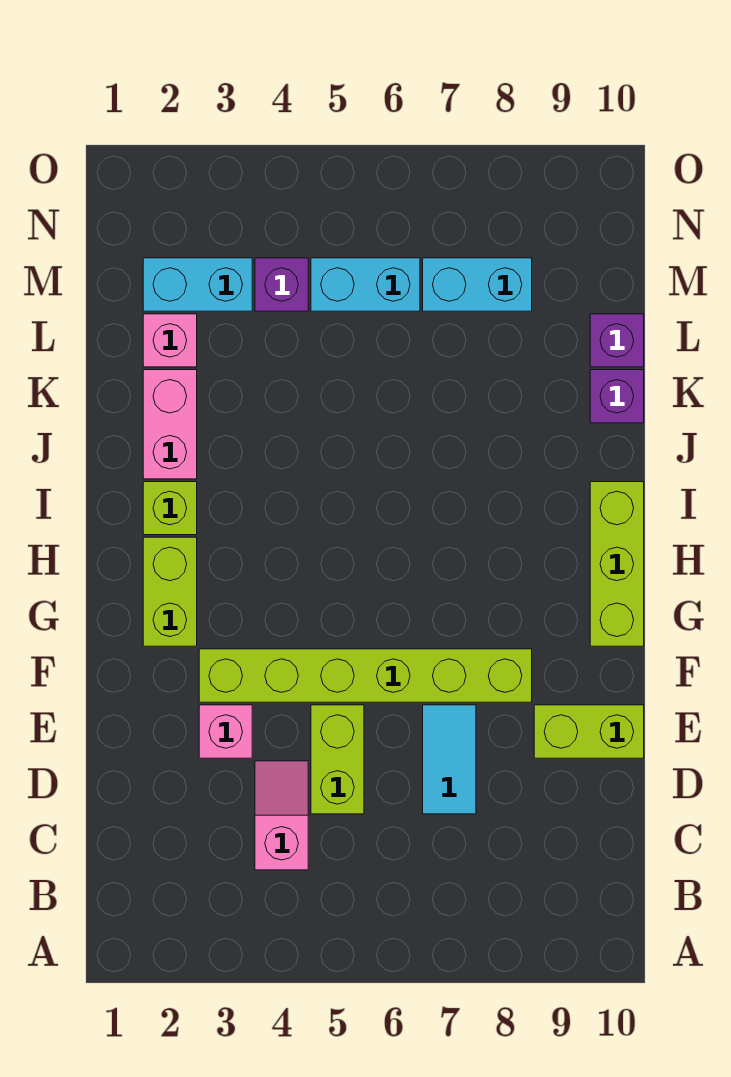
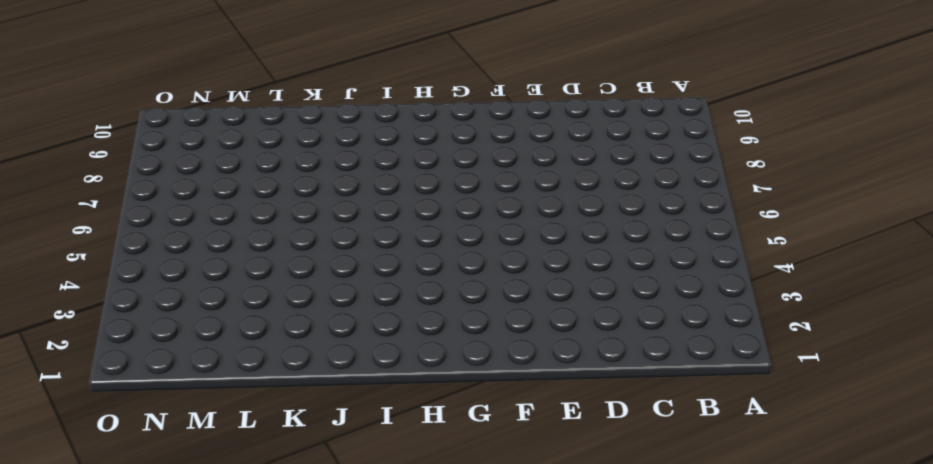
none -> pink slope C4:D4 level 1 top C
none -> lime brick D5:E5 level 1
none -> cyan tile D7:E7 level 1

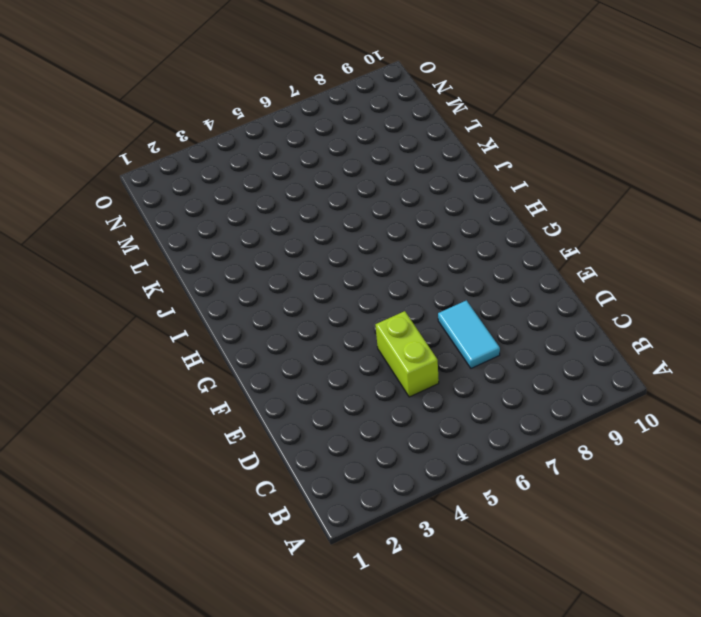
none -> pink slope C4:D4 level 1 top C
none -> pink brick E3 level 1
none -> lime brick E9:E10 level 1

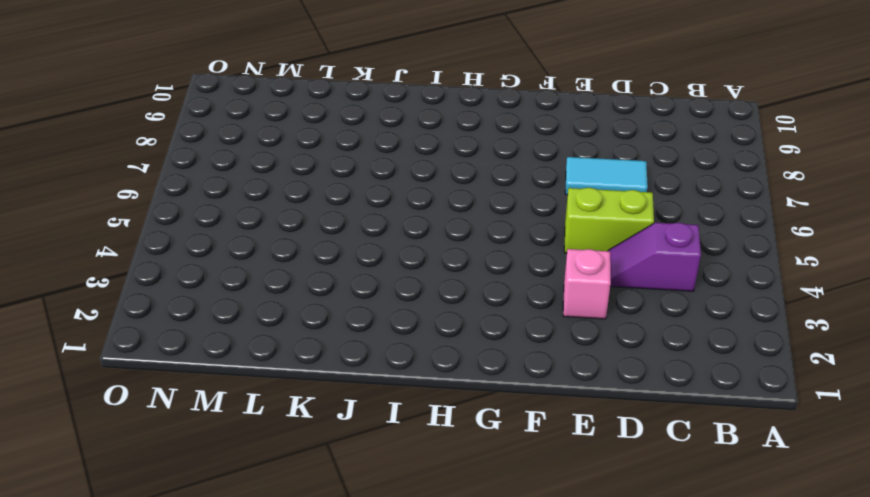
purple slope C4:D4 level 1 top C -> pink slope C4:D4 level 1 top C
none -> lime brick E9:E10 level 1
none -> lime brick F3:F8 level 1
none -> lime brick G2:H2 level 1

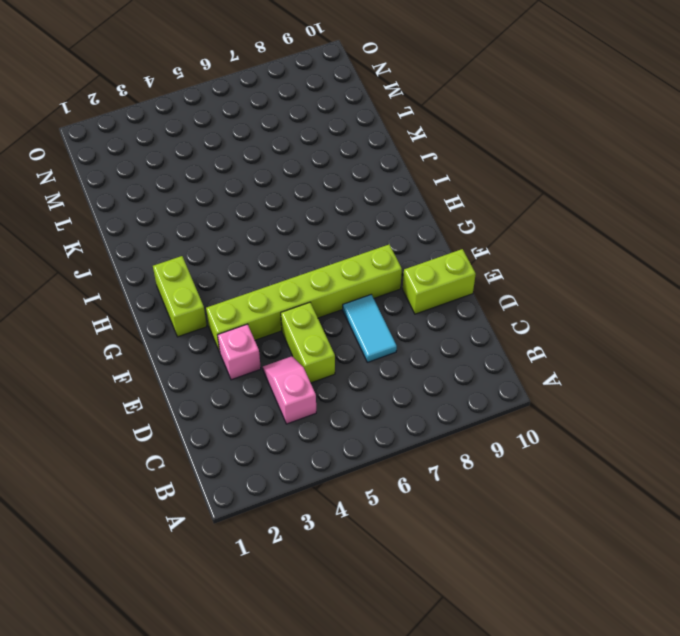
none -> lime brick G10:I10 level 1
none -> lime brick I2 level 1
none -> pink brick J2:K2 level 1

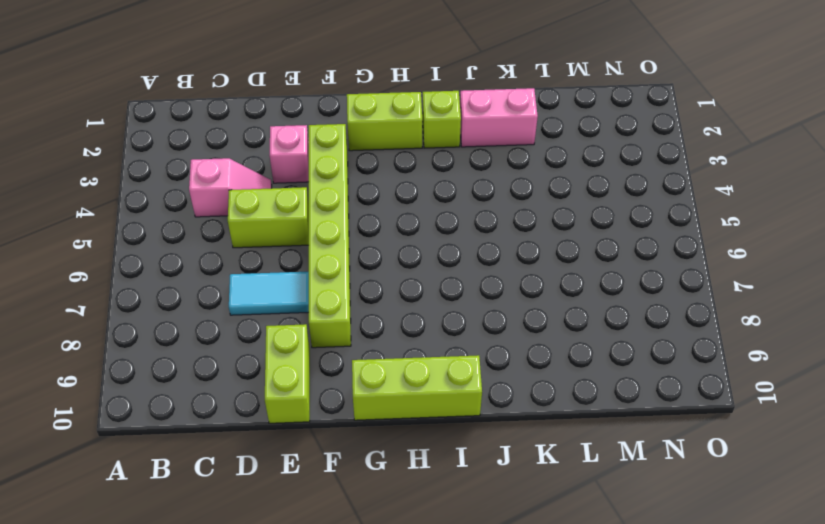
none -> purple brick K10 level 1
none -> pink brick L2 level 1
none -> purple brick L10 level 1

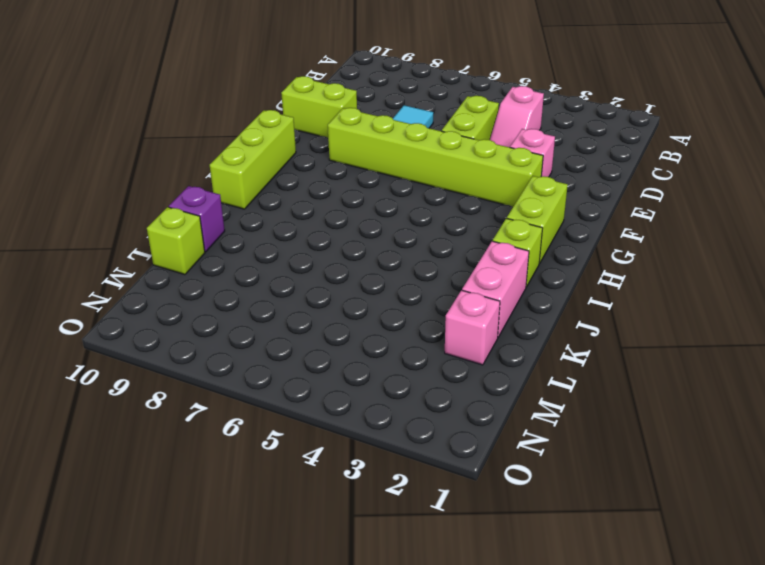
lime brick L10 level 1 -> purple brick L10 level 1
none -> cyan brick M2:M3 level 1
none -> purple brick M4 level 1
none -> cyan brick M5:M6 level 1

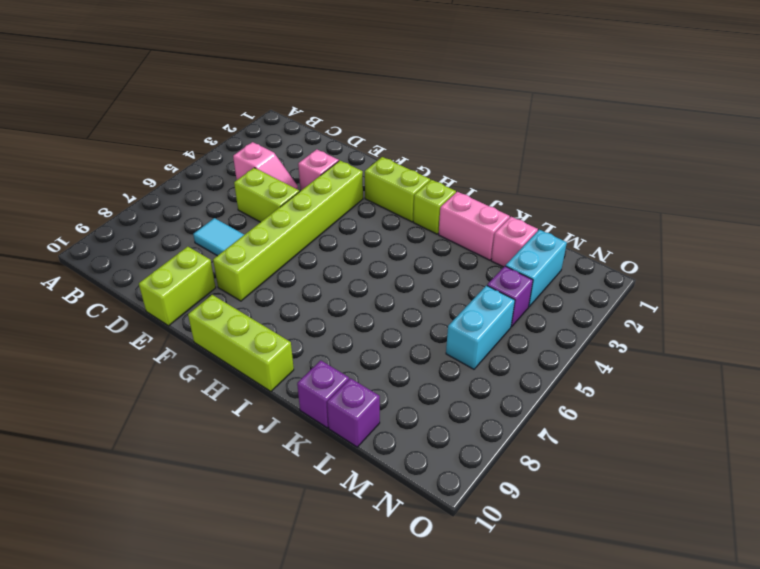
none -> cyan brick M7:M8 level 1

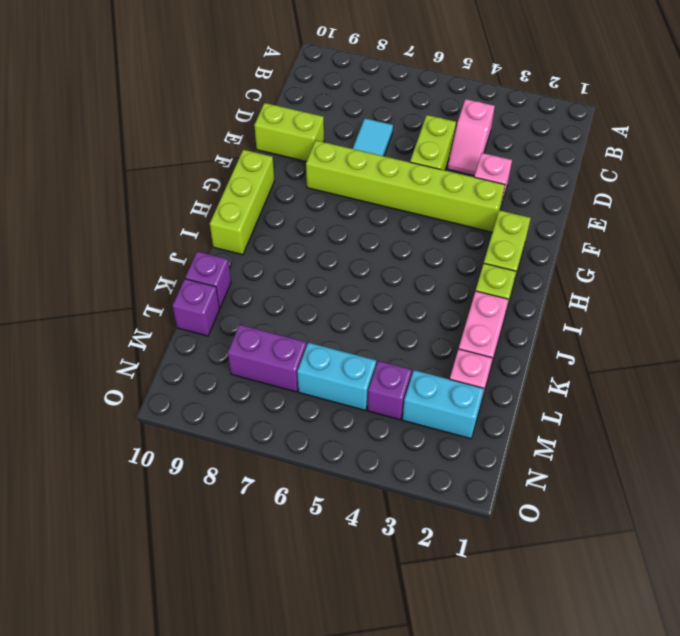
purple brick M7:M8 level 1 -> cyan brick M7:M8 level 1

